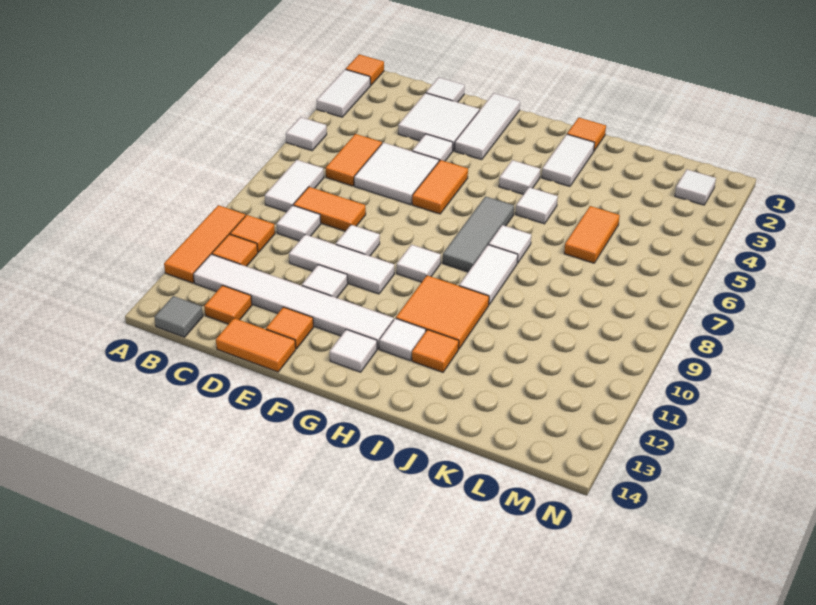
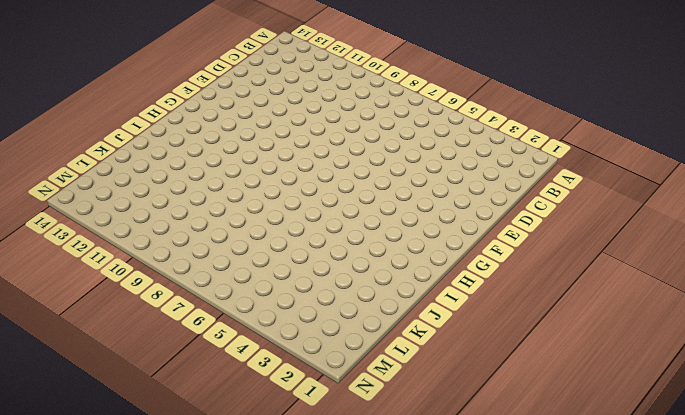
none -> orange tile A1 level 1
none -> white tile A2:A3 level 1
none -> white tile A5 level 1
none -> orange tile A10:A12 level 1

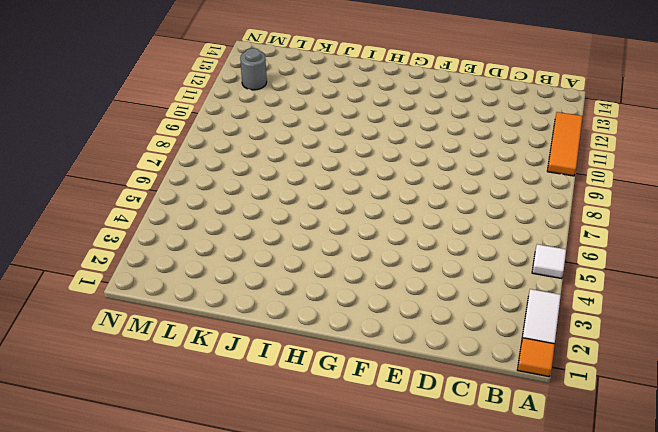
grey round brick M12 level 1 -> none
none -> white tile B7:B8 level 1
none -> orange tile B10 level 1
none -> orange tile B11 level 1
none -> white tile B12:G12 level 1

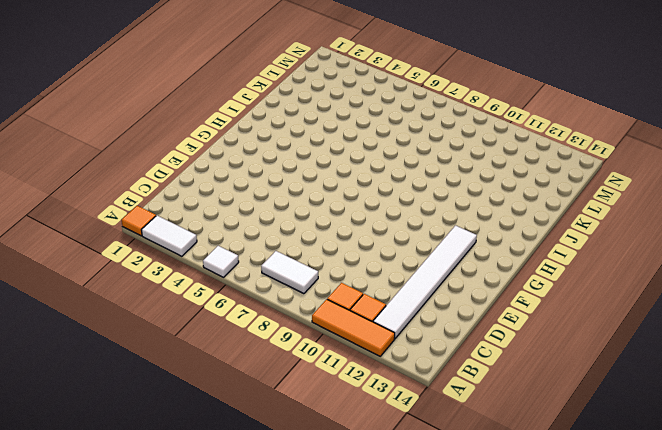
none -> grey tile B14 level 1
none -> orange tile C5:C6 level 1
none -> orange tile C8:D8 level 1
none -> white tile C9 level 1

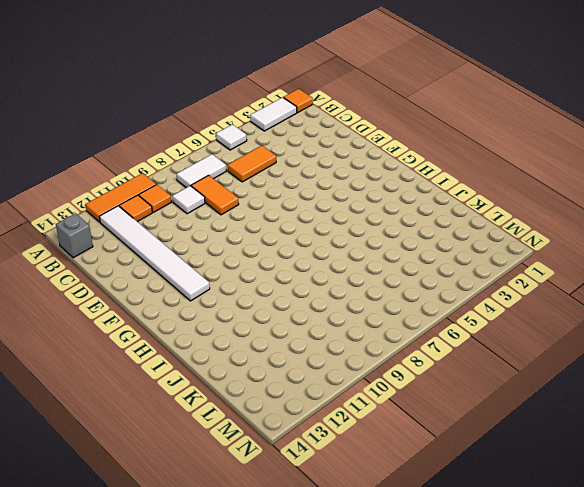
grey brick B14 level 1 -> grey tile B14 level 1
none -> orange tile C13 level 1
none -> white tile D1 level 1
none -> white tile D2:E3 level 1
none -> white tile D5:E6 level 1

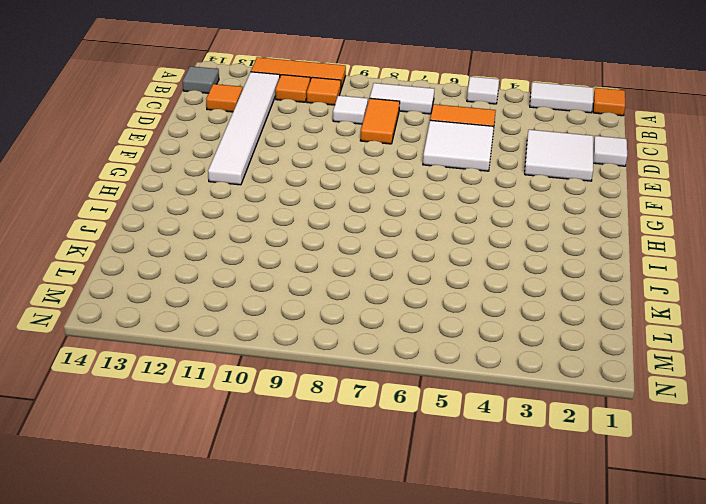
none -> white tile D10:F10 level 1
none -> orange tile D14:E14 level 1
none -> white tile E4 level 1
none -> white tile E9 level 1

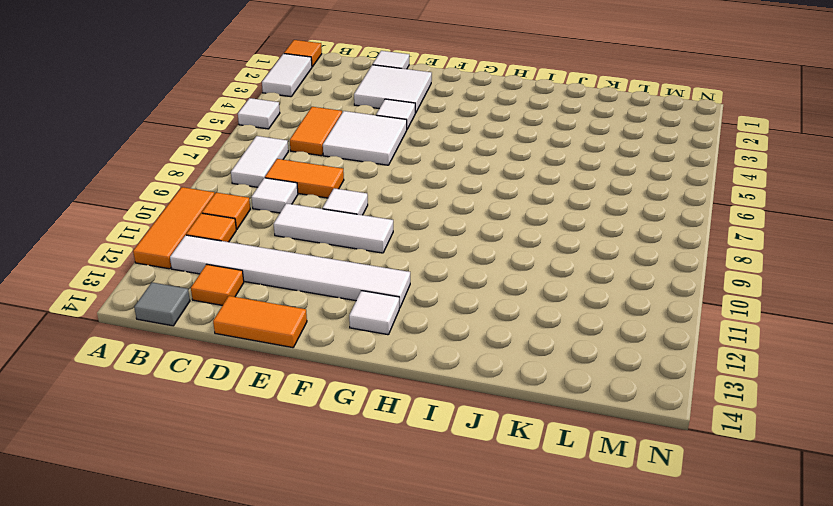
none -> white tile E11 level 1
none -> orange tile E13 level 1
none -> white tile F1:F3 level 1
none -> orange tile F5:F6 level 1

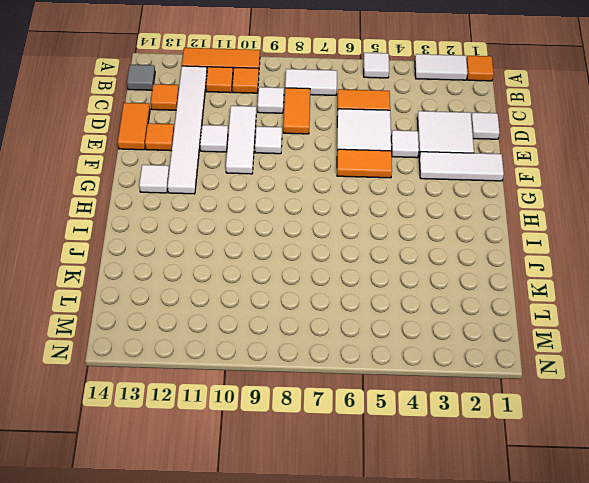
none -> white tile G9 level 1
none -> white tile H4 level 1
none -> grey tile H6:H8 level 1
none -> orange tile H10:I11 level 1

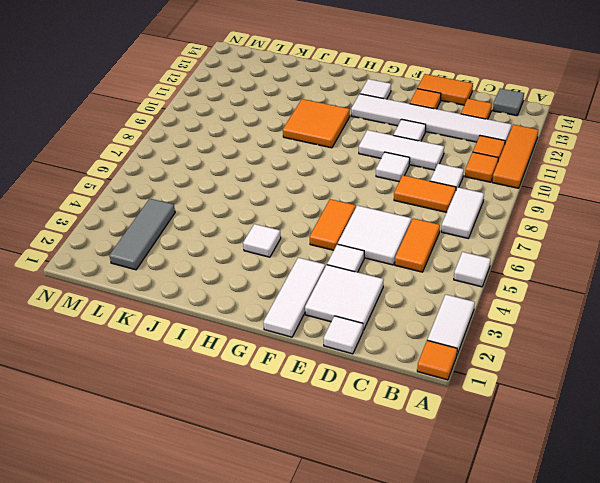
grey tile L2:L4 level 1 -> grey tile H6:H8 level 1
none -> white tile G9 level 1
none -> white tile H12 level 1
none -> orange tile I1 level 1
none -> white tile I2:I3 level 1

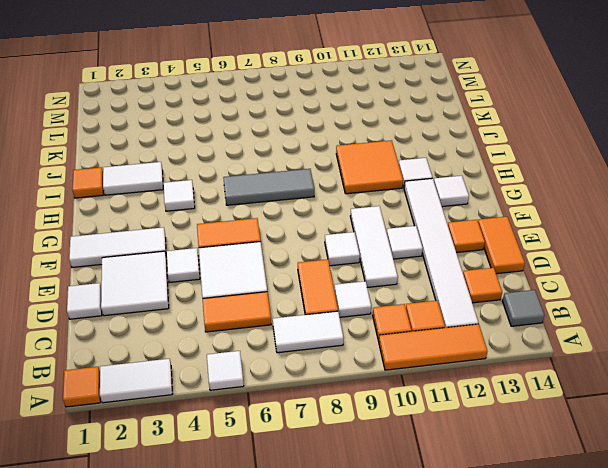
none -> white tile G9 level 1
none -> white tile I5 level 1
none -> white tile I7 level 1
none -> white tile I8:I9 level 1

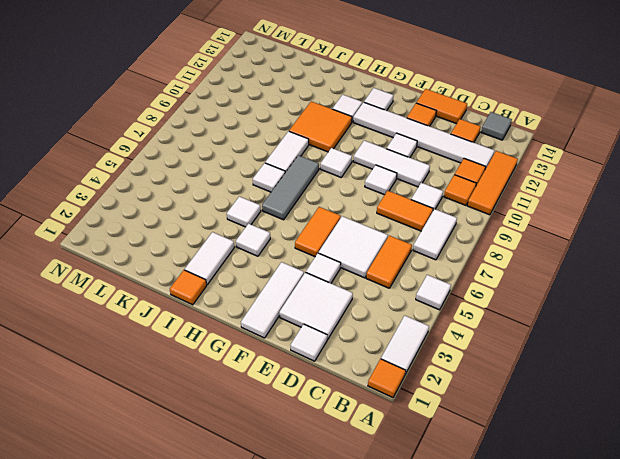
none -> orange tile I12 level 1
none -> orange tile K5:K6 level 1
none -> white tile M2 level 1

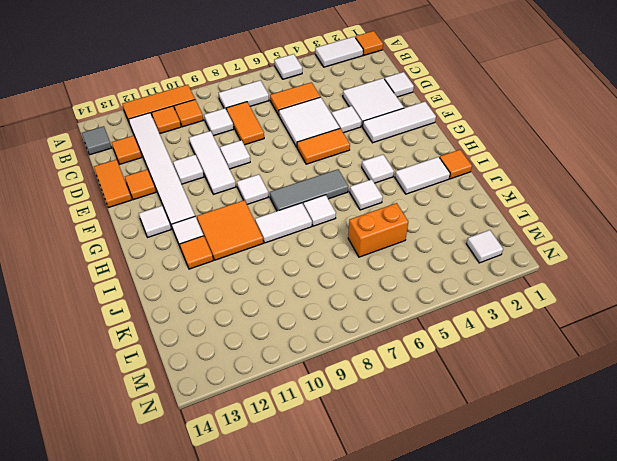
orange brick K5:K6 level 1 -> orange tile K5:K6 level 1

